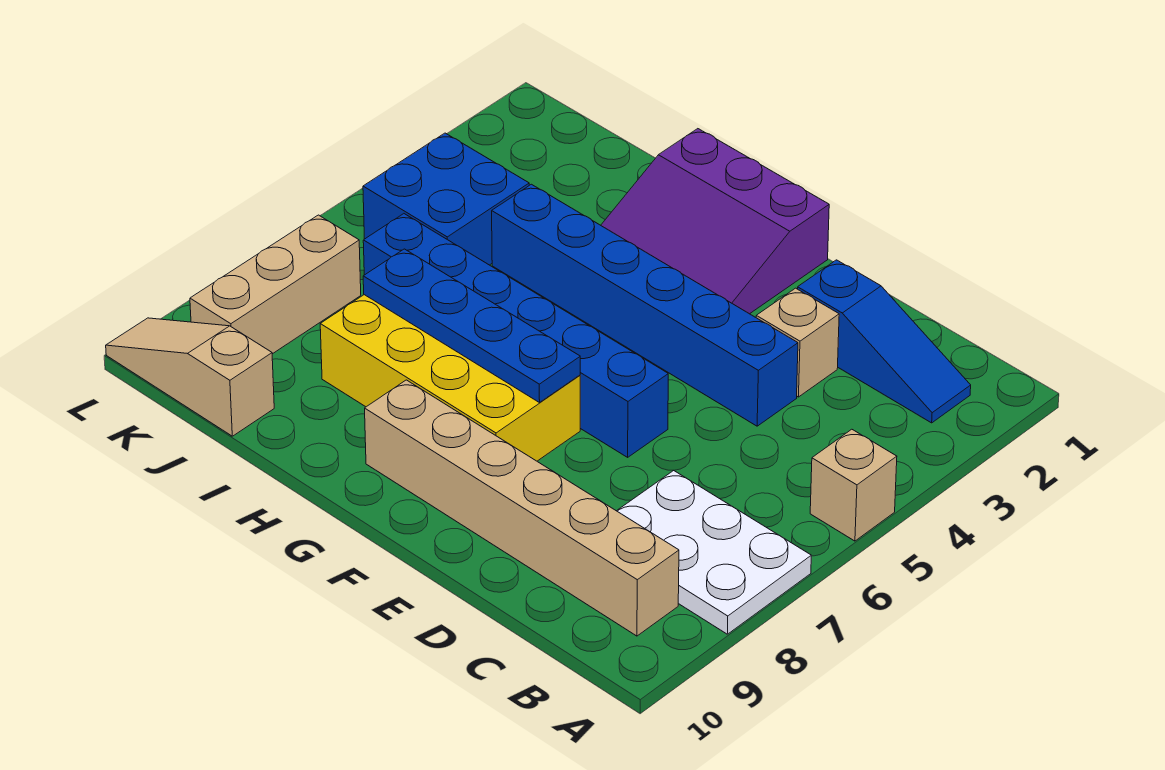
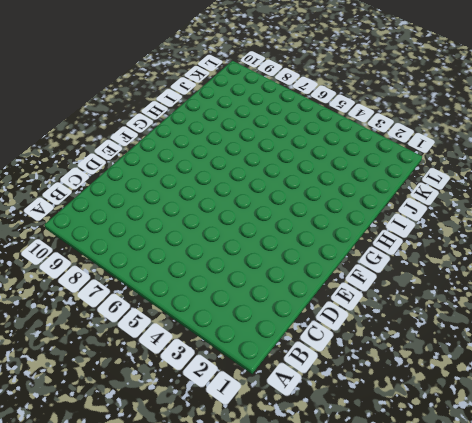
none -> tan brick A5 level 1
none -> white plate A7:C8 level 1
none -> blue slope B2:D2 level 1 top D

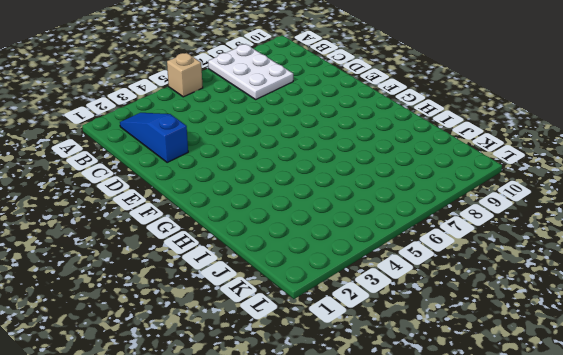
none -> tan brick B9:G9 level 1
none -> tan brick D3 level 1
none -> blue brick D4:I4 level 1

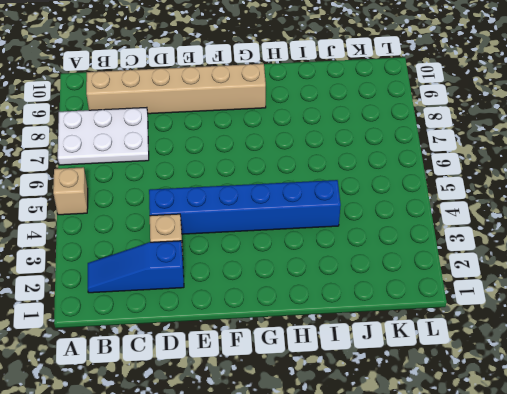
none -> blue brick E6:J6 level 1
none -> purple slope F1:H3 level 1 top 1
none -> yellow brick F7:I8 level 1

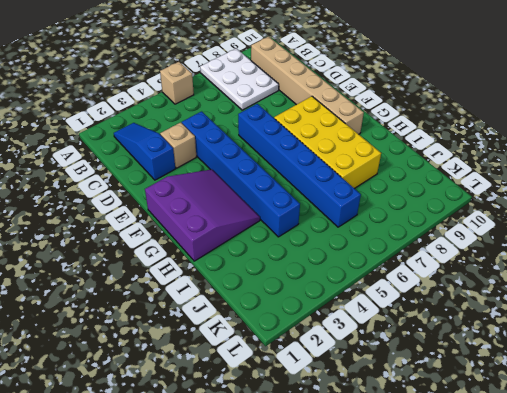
none -> blue brick J4:K5 level 1
none -> tan slope J10:L10 level 1 top J
none -> tan brick K7:K9 level 1

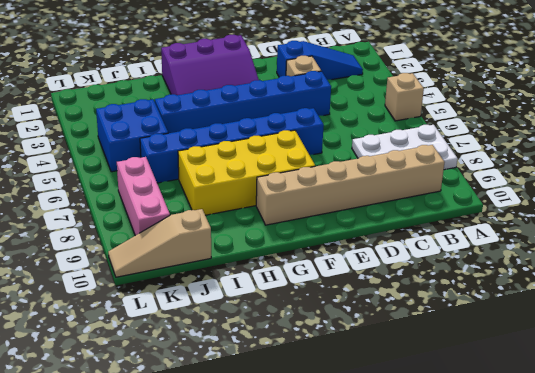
pink brick K7:K9 level 1 -> tan brick K7:K9 level 1
none -> blue plate F7:I7 level 2

